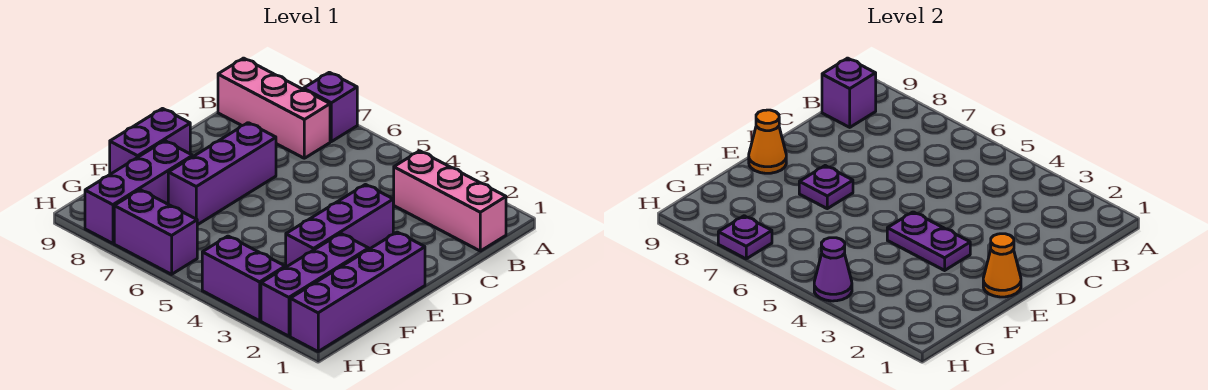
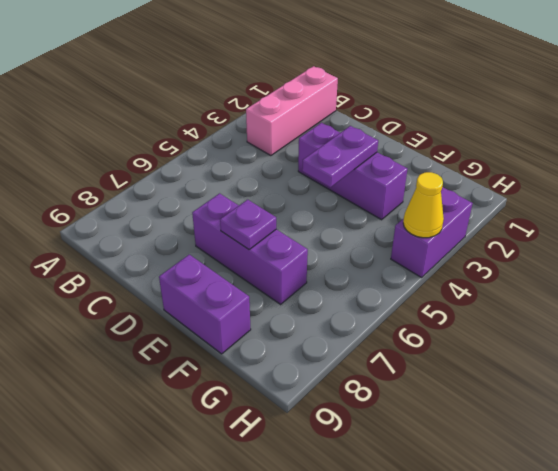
yellow cone H4 level 2 -> purple cone H4 level 2
none -> purple brick A7 level 1
none -> pink brick B7:B9 level 1
none -> purple brick E1:H1 level 1

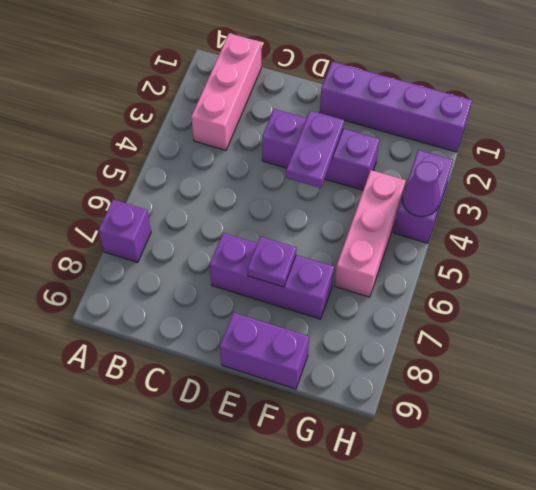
pink brick G4:G6 level 1 -> pink brick B7:B9 level 1
none -> purple brick F2:H2 level 1
none -> purple brick F8:H8 level 1
none -> purple brick H6:H7 level 1

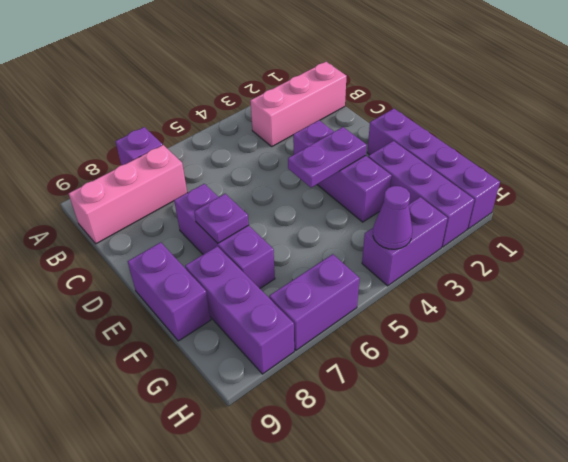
none -> purple brick B9 level 2
none -> orange cone E1 level 2
none -> orange cone E9 level 2

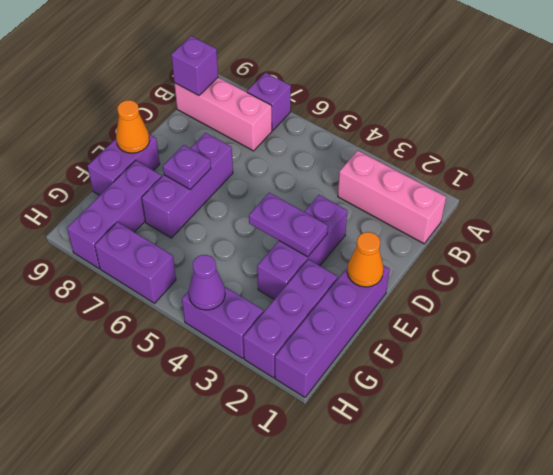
none -> purple plate H7 level 2

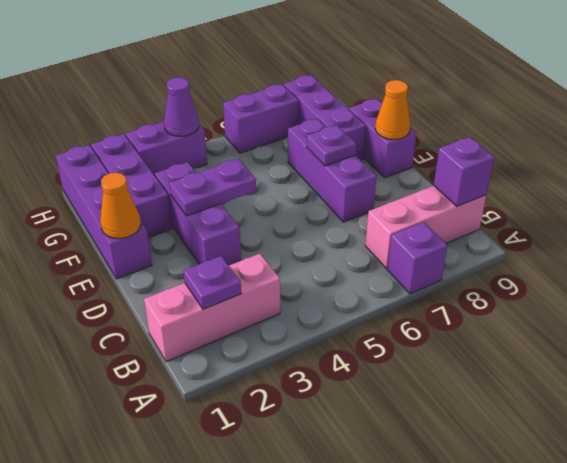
purple plate B2 level 2 -> purple plate H7 level 2

